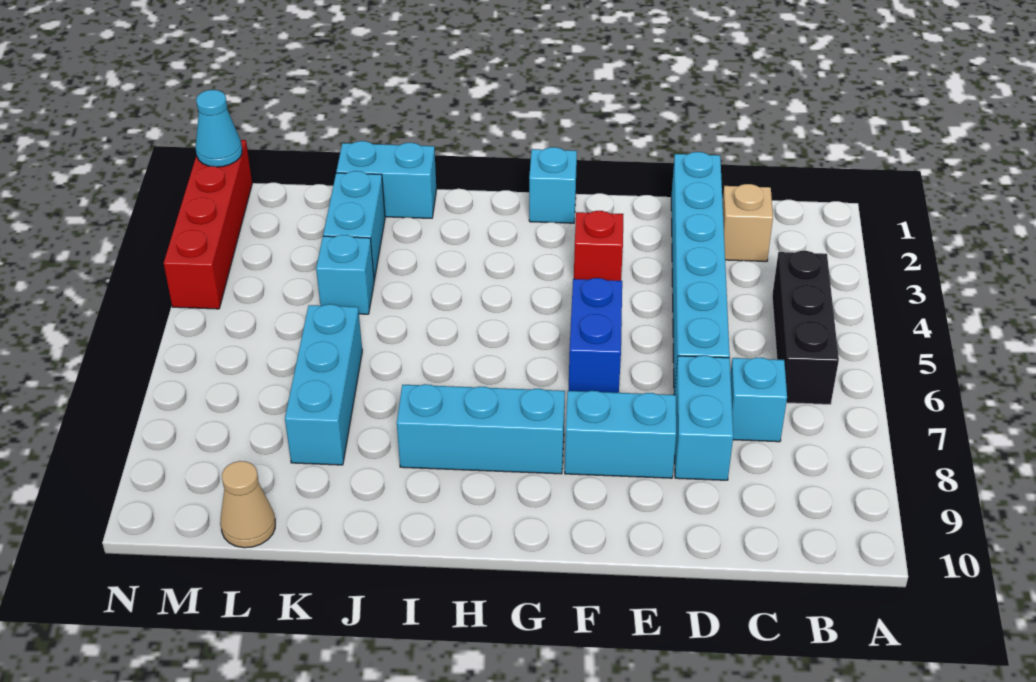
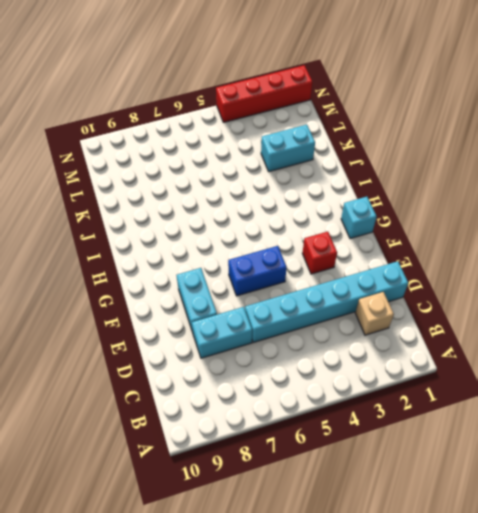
none -> black brick B4:B6 level 1
none -> cyan brick C7 level 1
none -> cyan brick G8:I8 level 1

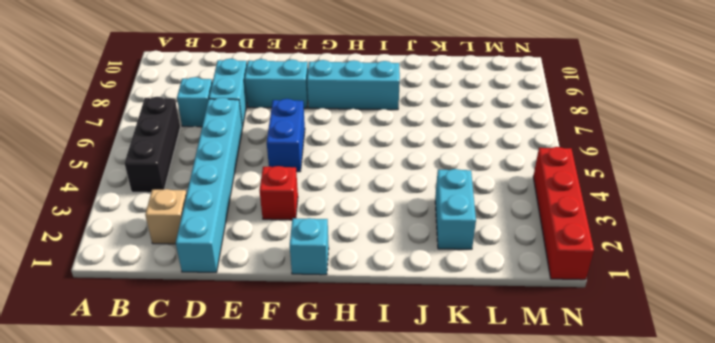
none -> cyan brick J1:K1 level 1
none -> cyan brick K4 level 1
none -> cyan brick K6:K8 level 1

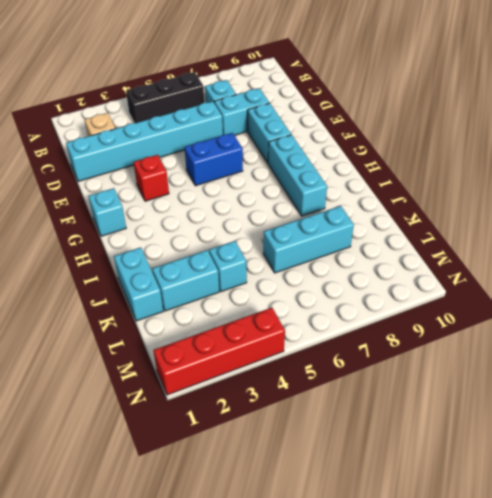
none -> tan cone L10 level 1
none -> cyan cone N1 level 2

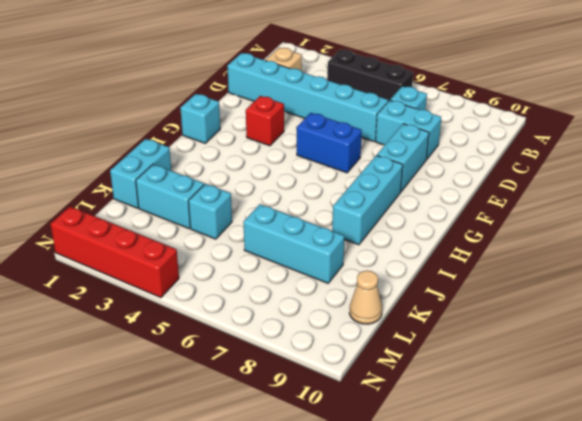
none -> cyan cone N1 level 2

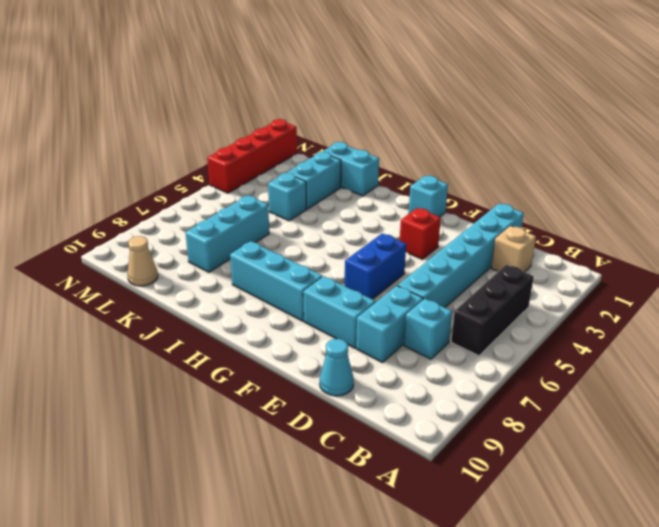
cyan cone D10 level 1 -> cyan cone N1 level 2

